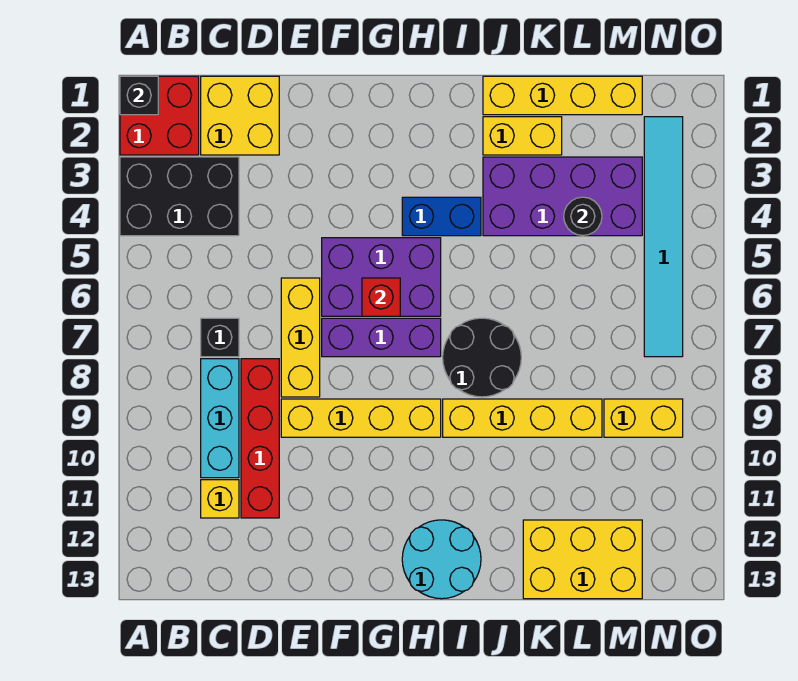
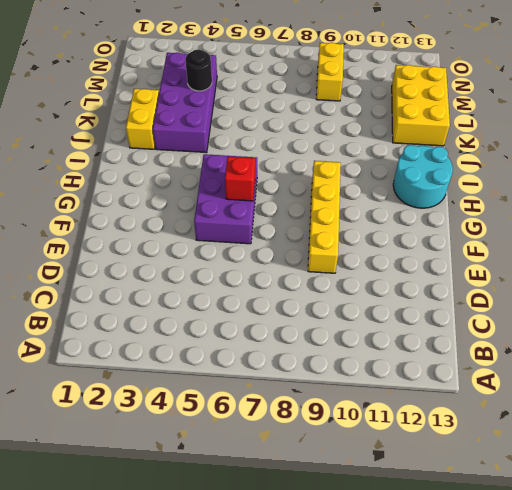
none -> red brick A1:B2 level 1
none -> black brick A3:C4 level 1
none -> yellow brick C1:D2 level 1

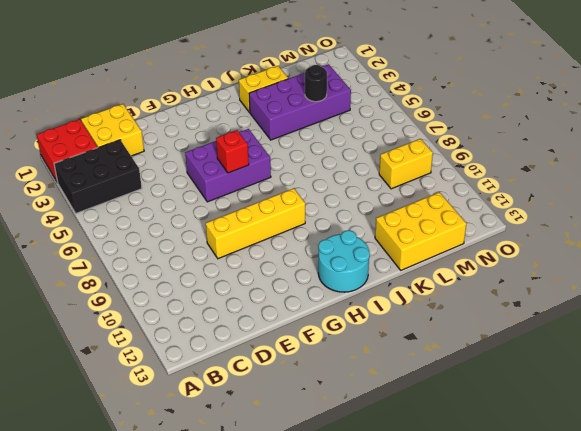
none -> black brick C7 level 1
none -> cyan brick C8:C10 level 1
none -> yellow brick C11 level 1

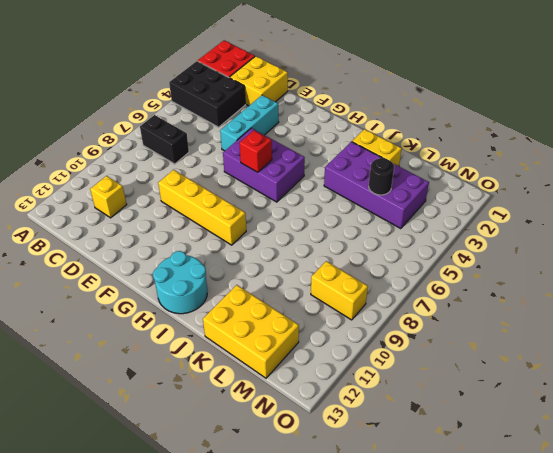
black brick B7:C7 level 1 -> black brick C7 level 1
cyan brick E3:E5 level 1 -> cyan brick C8:C10 level 1
none -> red brick D8:D11 level 1
none -> yellow brick E6:E8 level 1
none -> purple brick F7:H7 level 1

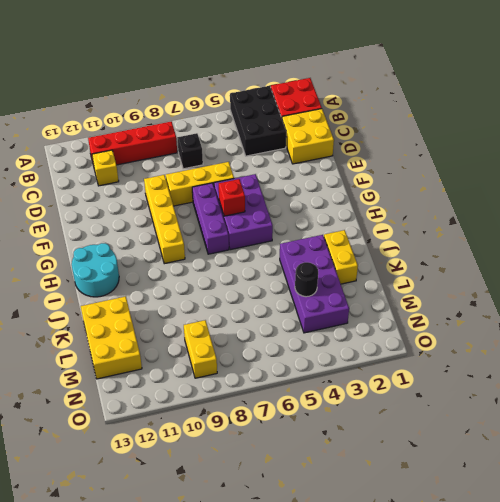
red brick B8:B11 level 1 -> red brick D8:D11 level 1
none -> cyan brick C8:C10 level 1
none -> blue brick H4:I4 level 1
none -> black round brick I7:J8 level 1

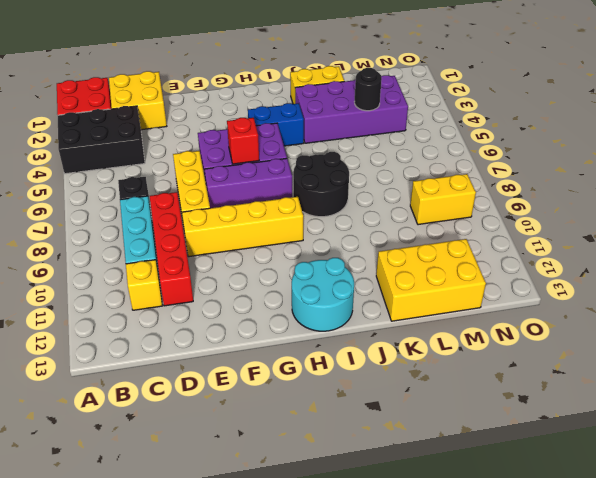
none -> yellow brick I9:L9 level 1
none -> yellow brick J1:M1 level 1
none -> cyan tile N2:N7 level 1

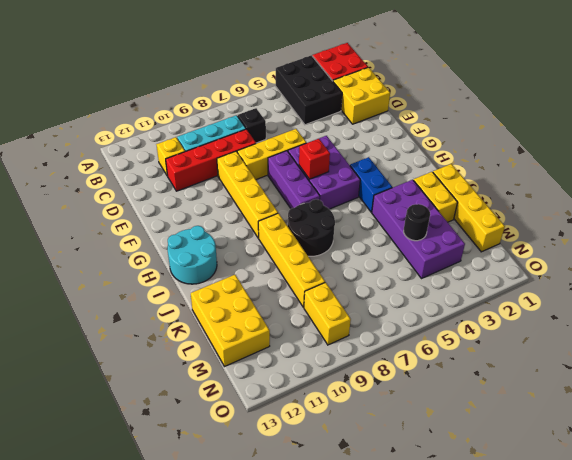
none -> cyan tile N2:N7 level 1
none -> black brick A1 level 2

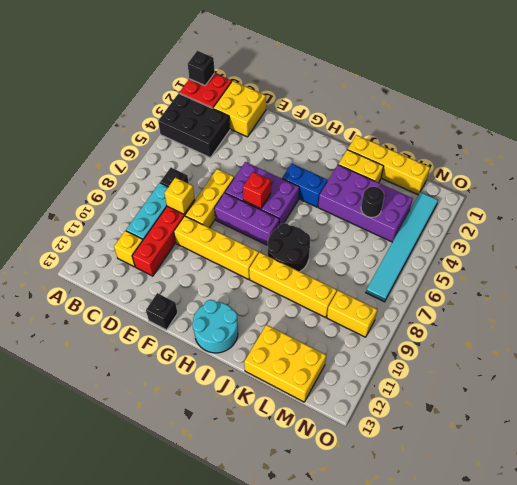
yellow brick D8 level 2 -> none
black brick F13 level 1 -> none

